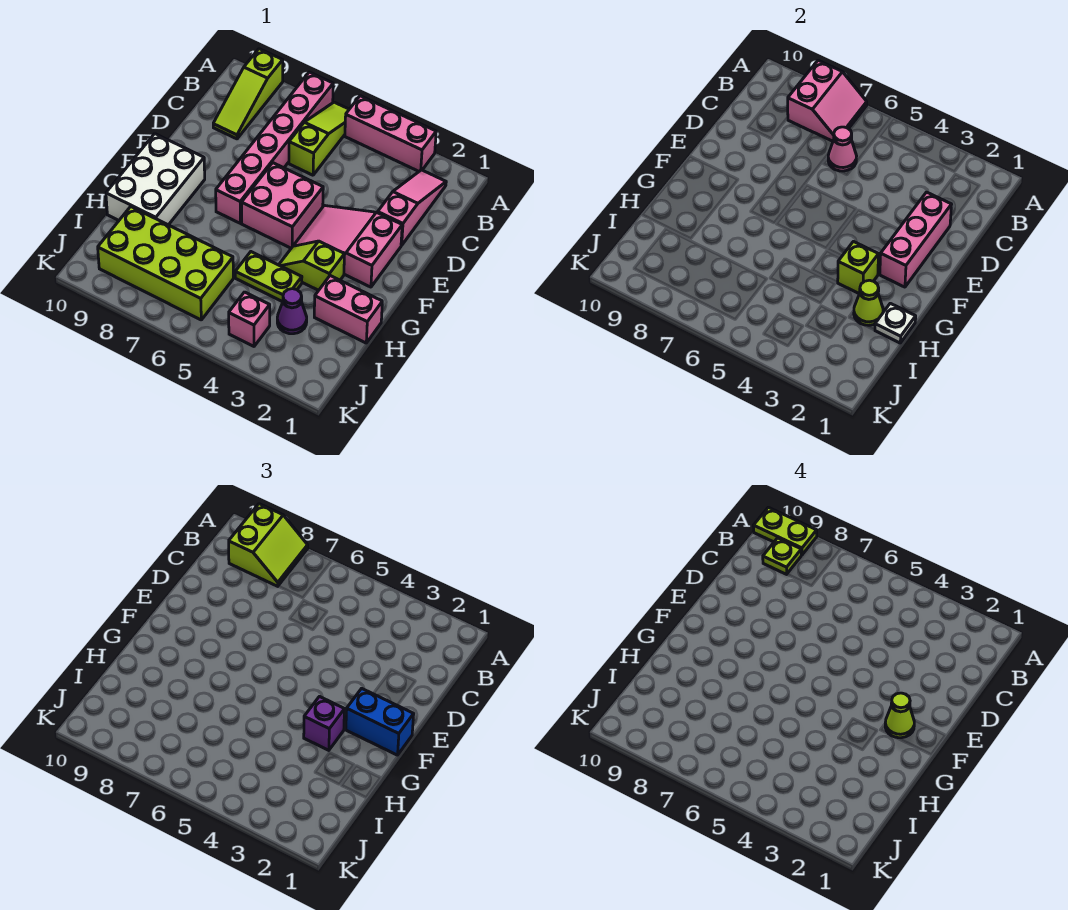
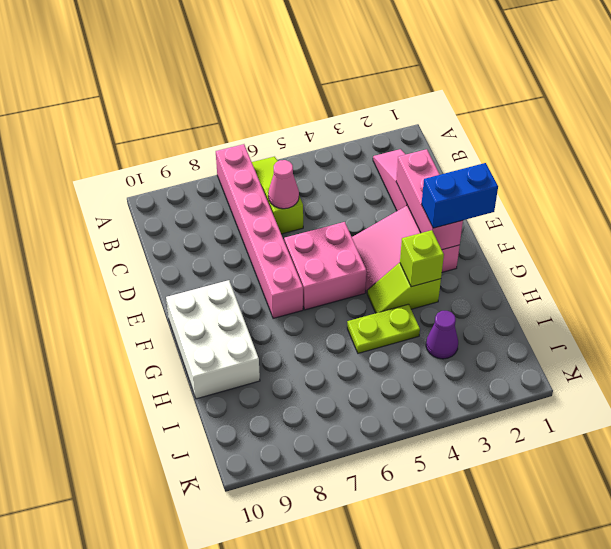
none -> pink brick A3:A5 level 1
none -> lime slope A9:C9 level 1 top A
none -> pink brick H1:H2 level 1

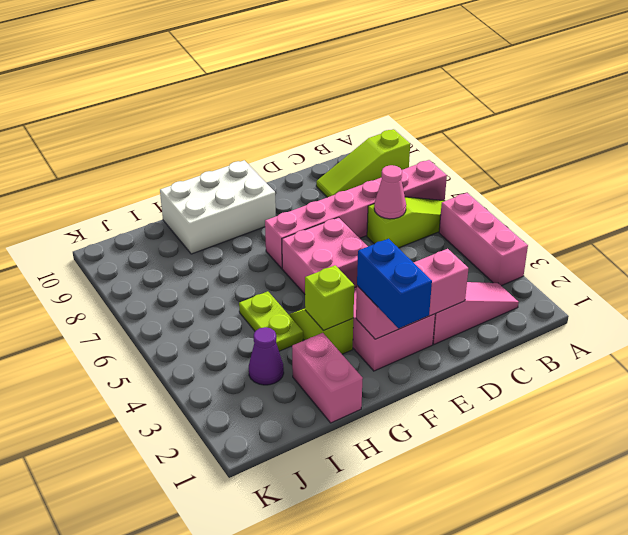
none -> lime brick I6:J9 level 1
none -> pink brick J4 level 1
none -> pink slope A7:B8 level 2 top 8

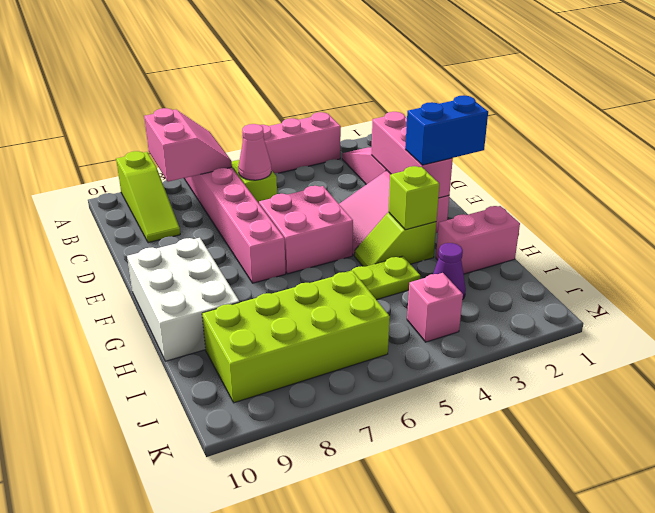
none -> white plate H1 level 2
none -> lime cone H2 level 2
none -> lime slope A8:B9 level 3 top 9

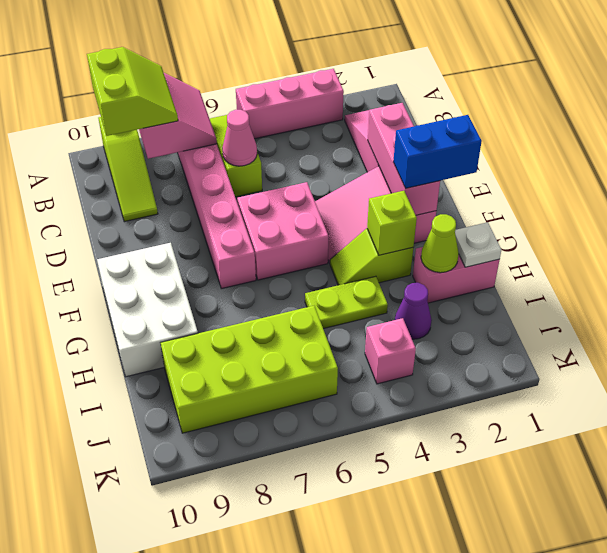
none -> purple brick G3 level 3
none -> lime plate A9:A10 level 4
none -> lime plate B9 level 4

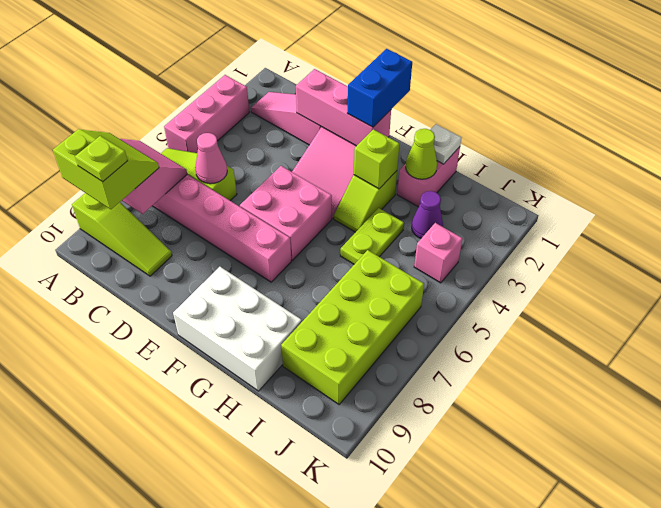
none -> purple brick G3 level 3
none -> lime plate A9:A10 level 4
none -> lime cone F2 level 4

